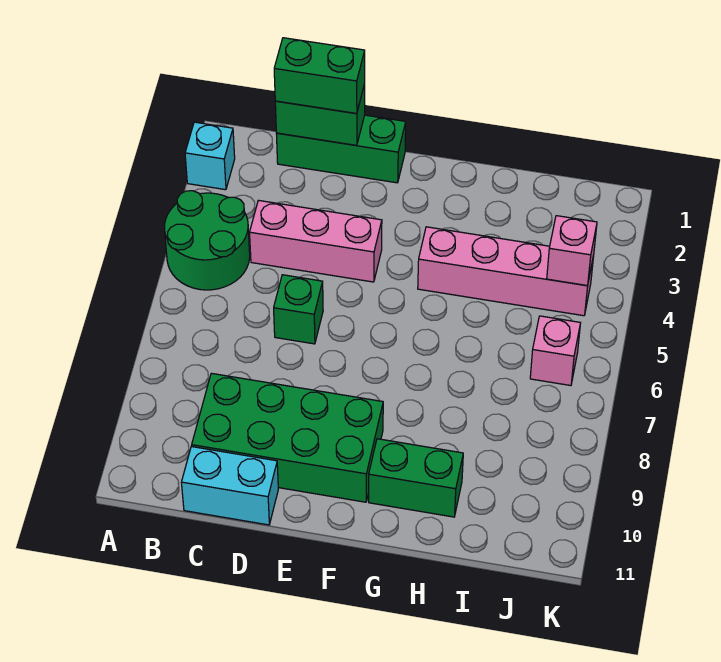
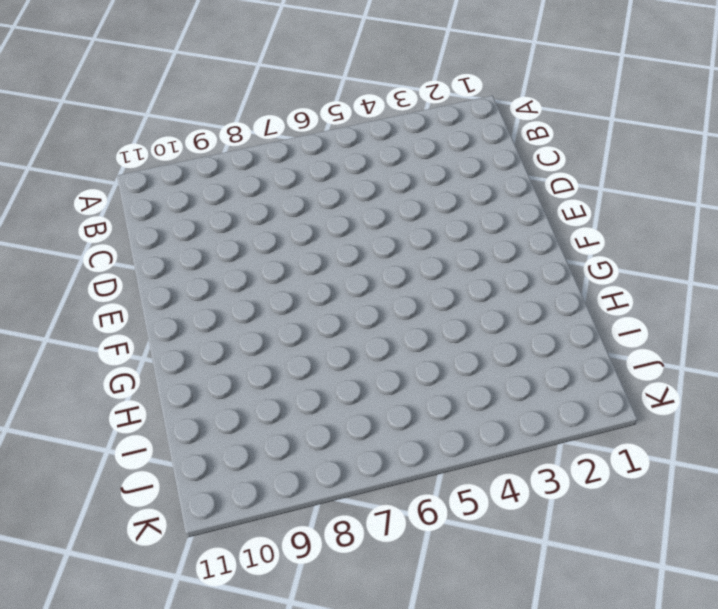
none -> cyan brick A2 level 1
none -> green round brick A4:B5 level 1
none -> green brick C1:E1 level 1

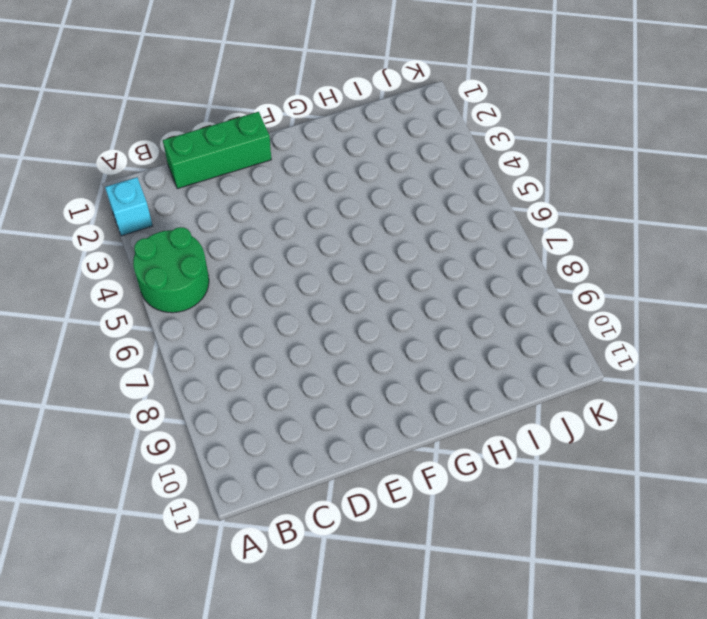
none -> pink brick C4:E4 level 1
none -> green brick C9:F10 level 1
none -> cyan brick C11:D11 level 1

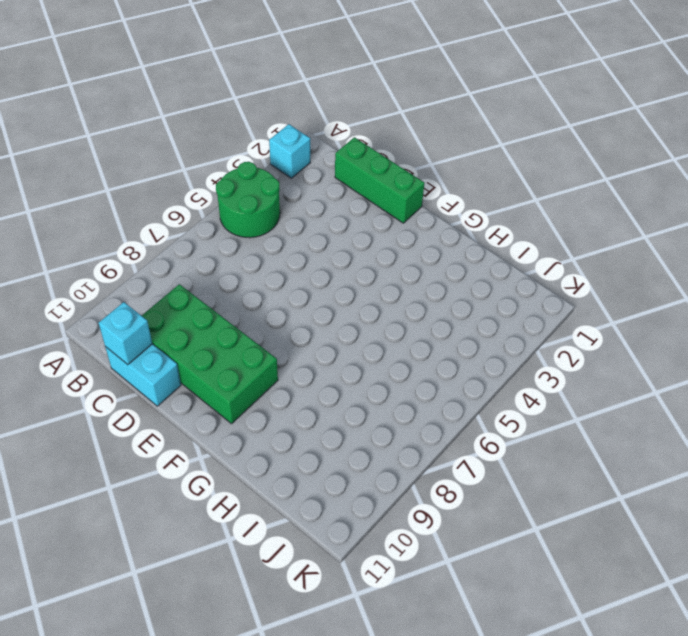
cyan brick C11 level 2 -> none
none -> pink brick C4:E4 level 1
none -> green brick D6 level 1
none -> pink brick G4:J4 level 1

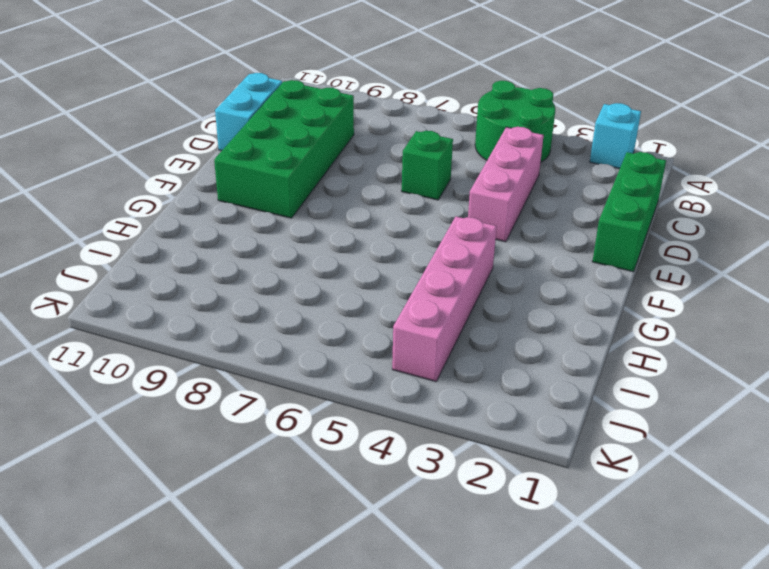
none -> green brick G10:H10 level 1
none -> pink brick J6 level 1
none -> green brick C1:D1 level 2

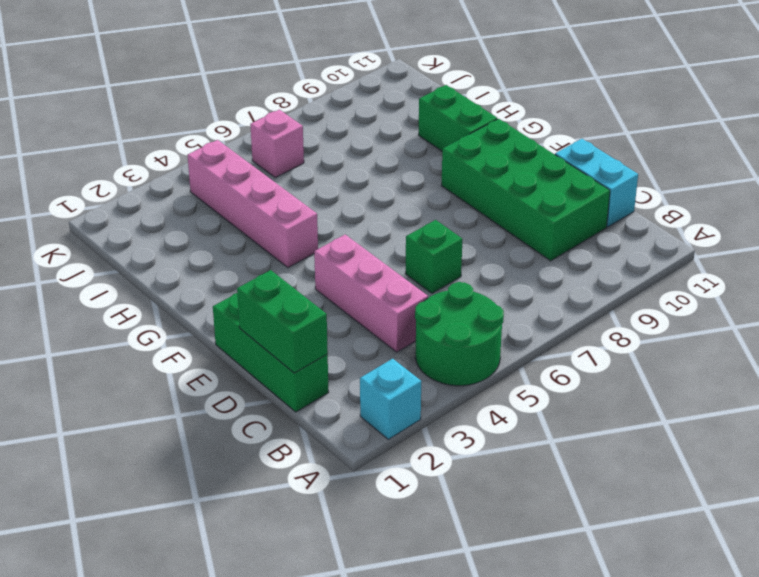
none -> pink brick J4 level 2
none -> green brick C1:D1 level 3

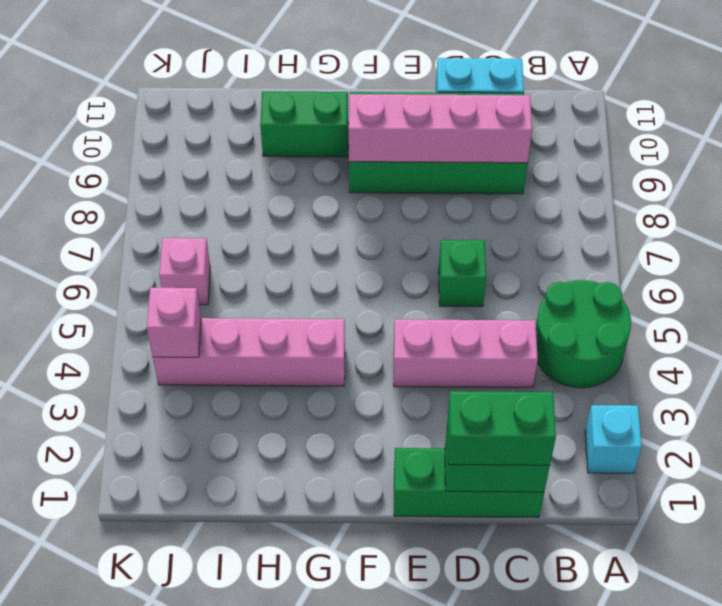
pink brick C9:F9 level 2 -> none

